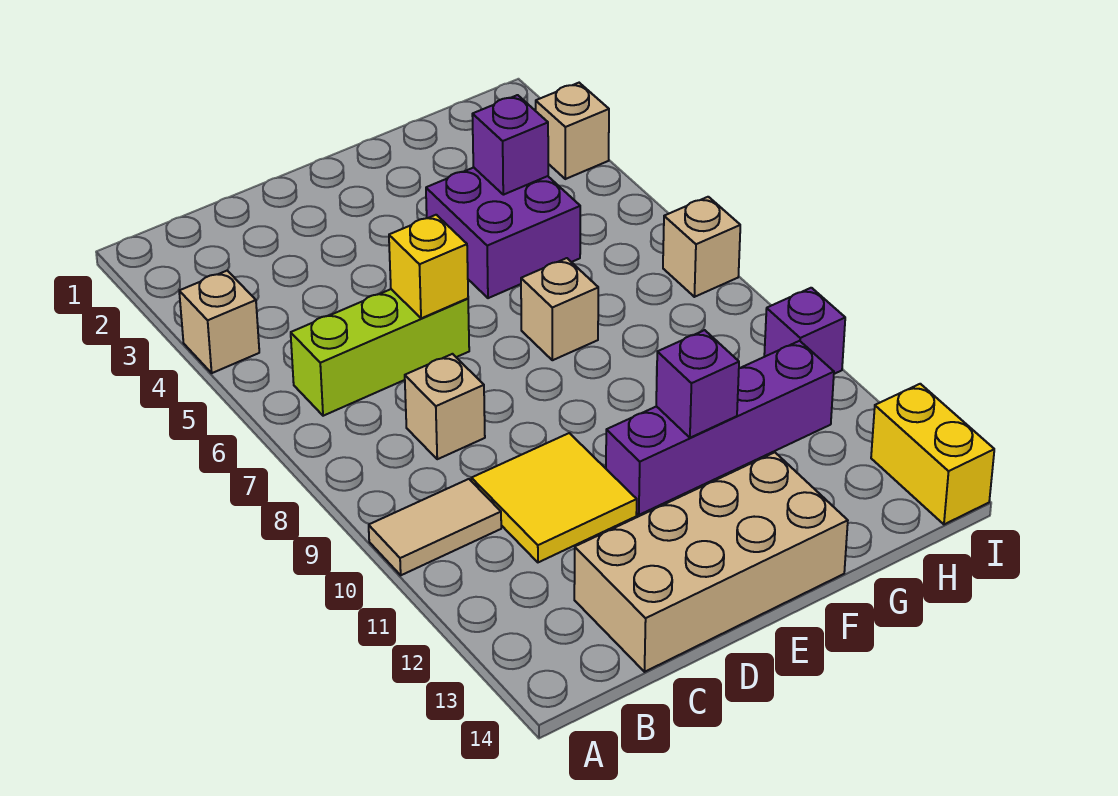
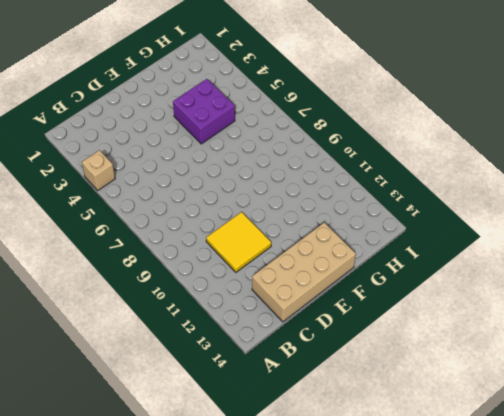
none -> tan tile A10:B10 level 1
none -> lime brick B6:D6 level 1
none -> tan brick C8 level 1

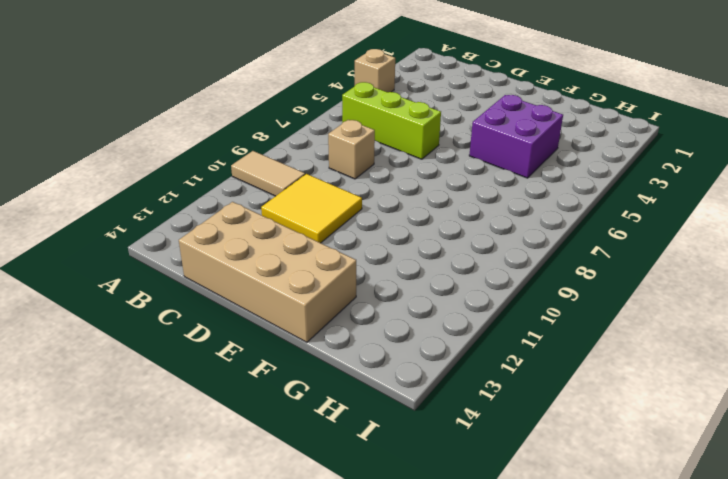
none -> purple brick E11:H11 level 1
none -> tan brick F7 level 1
none -> tan brick I3 level 1

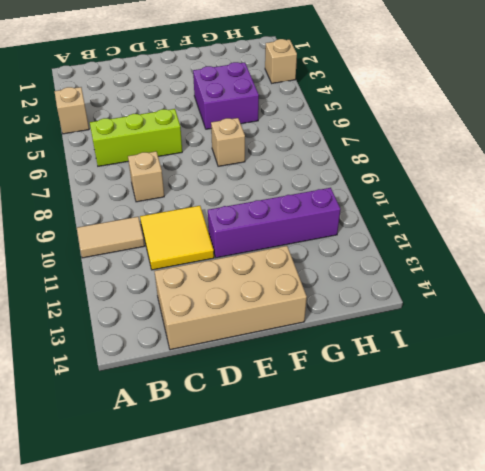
none -> tan brick I7 level 1
none -> purple brick I10 level 1
none -> yellow brick I13:I14 level 1

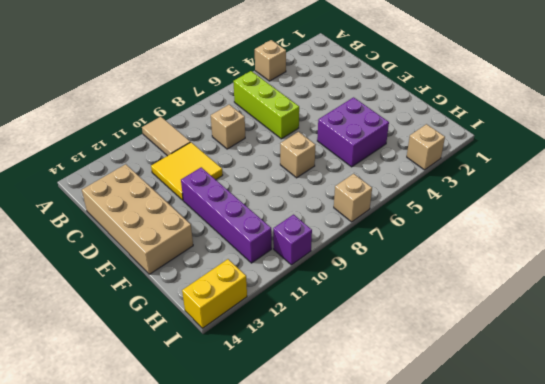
none -> yellow brick D6 level 2
none -> purple brick F11 level 2
none -> purple brick G4 level 2

